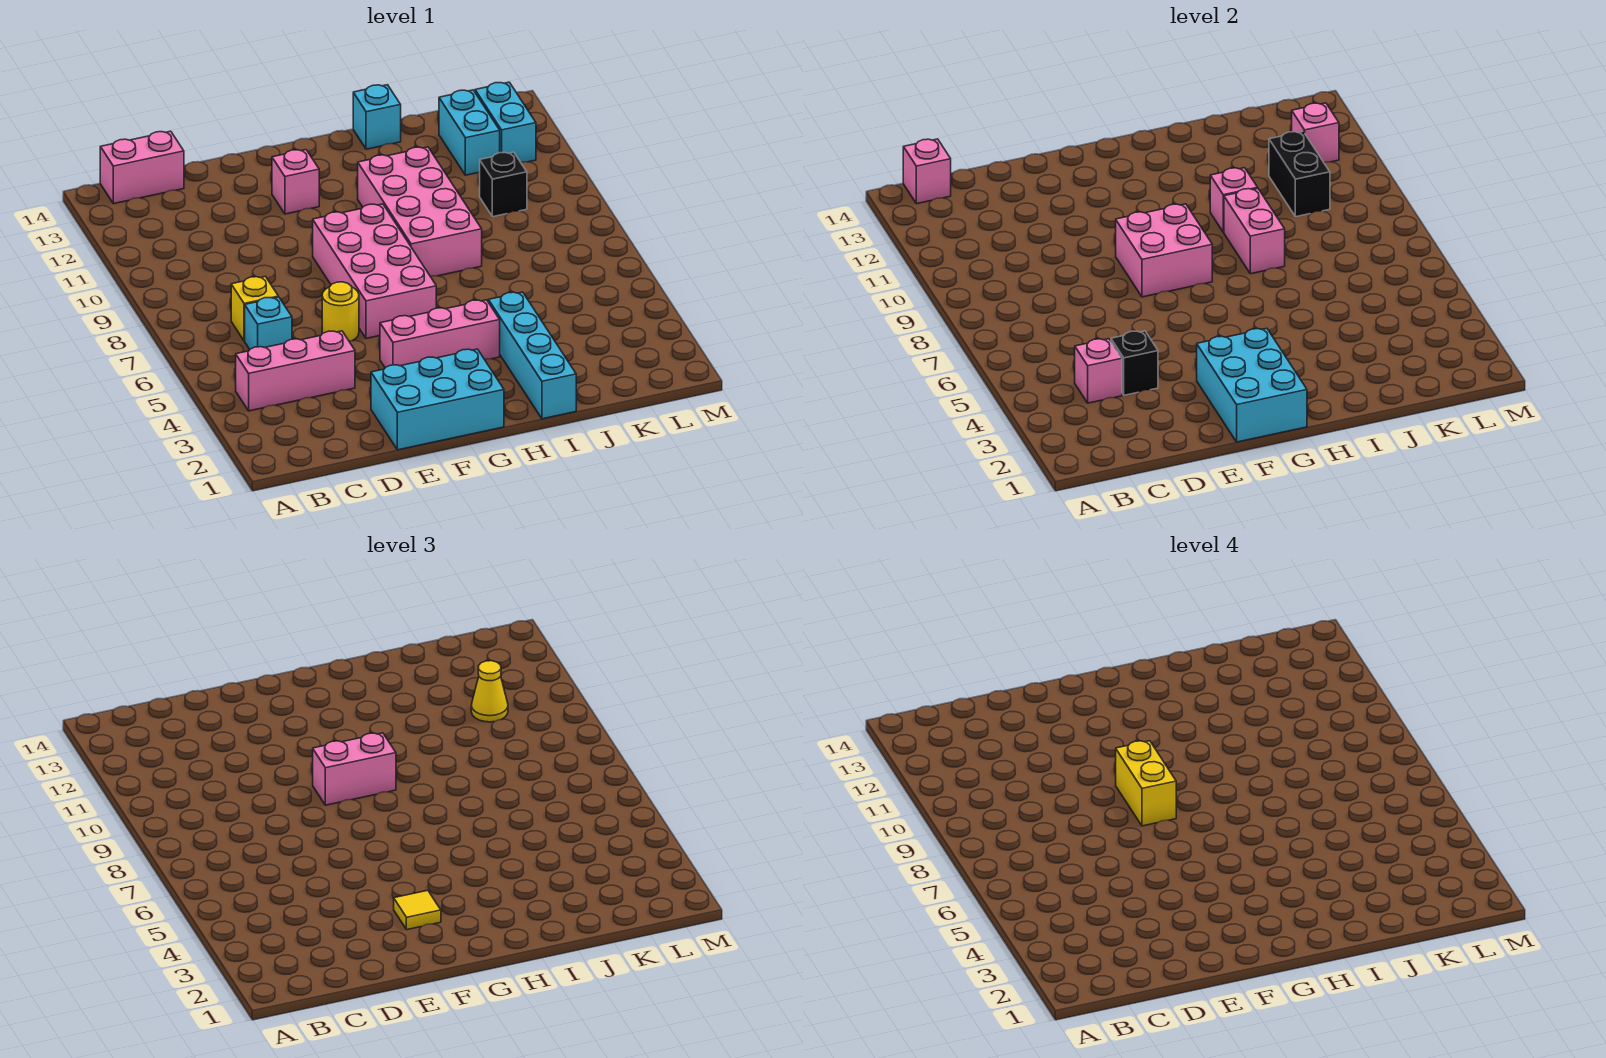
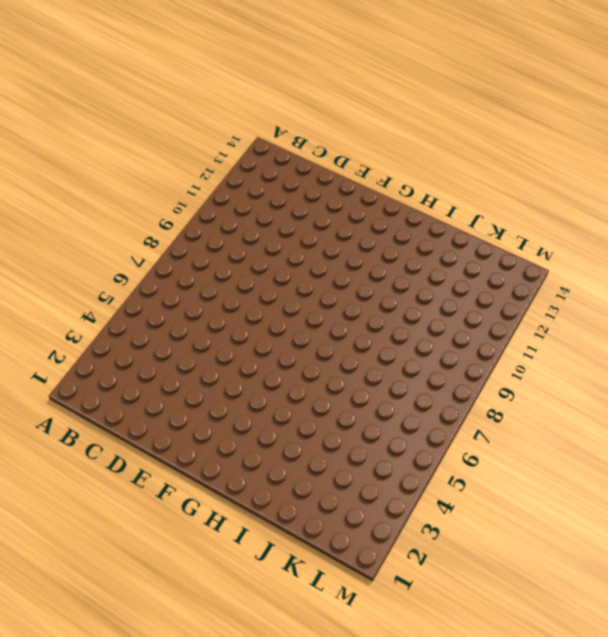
none -> pink brick B4:D4 level 1
none -> pink brick B14:C14 level 1
none -> cyan brick C6 level 1

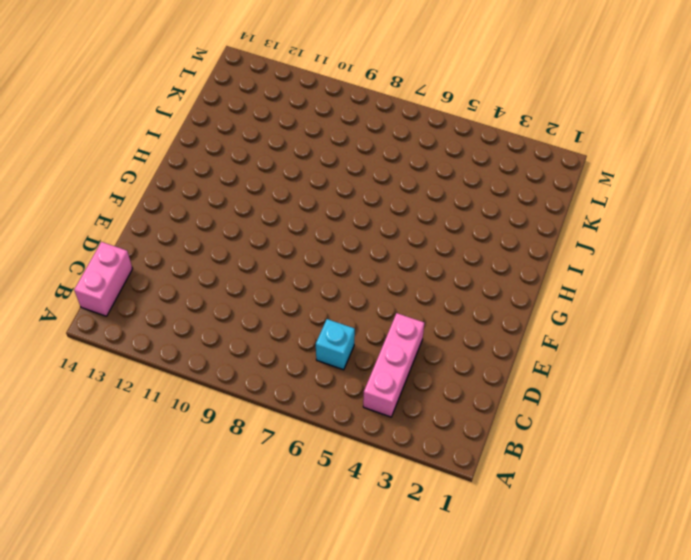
none -> yellow brick C7 level 1
none -> cyan brick E1:G2 level 1
none -> yellow round brick E6 level 1

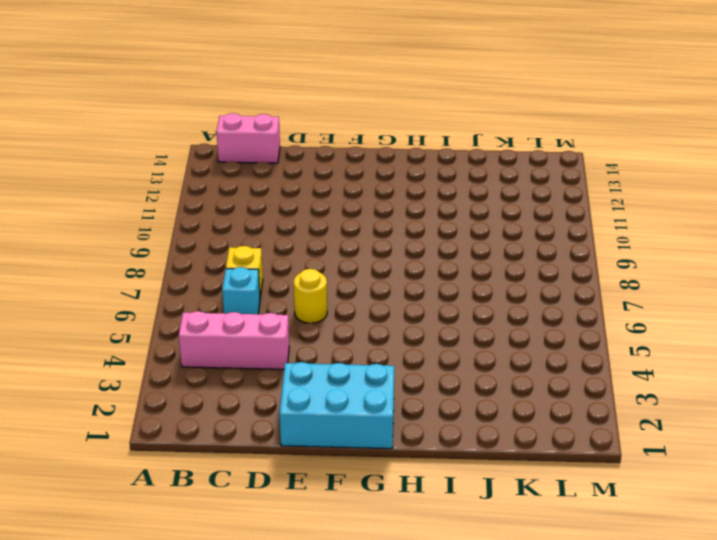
none -> pink brick F4:H4 level 1
none -> pink brick F6:G9 level 1
none -> pink brick F12 level 1

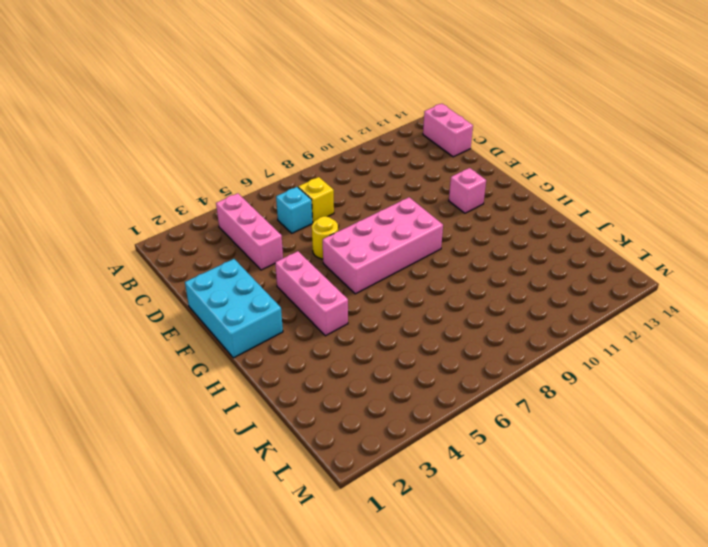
none -> pink brick H8:I11 level 1
none -> cyan brick I1:I4 level 1
none -> cyan brick I14 level 1

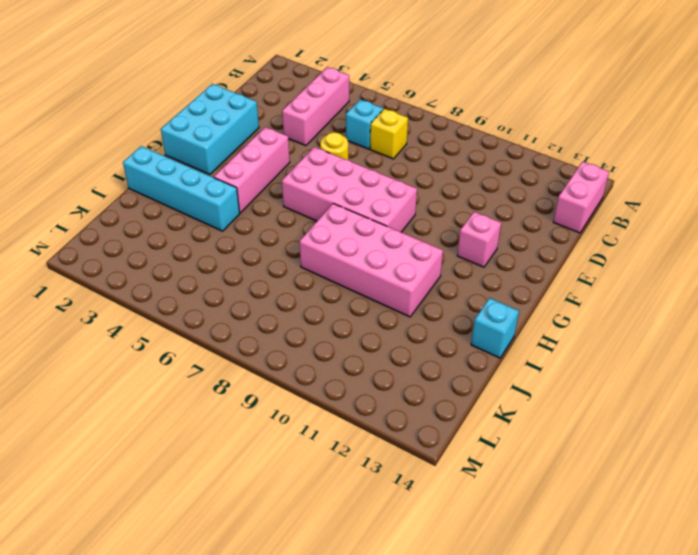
none -> black brick K10 level 1
none -> cyan brick K12:K13 level 1
none -> cyan brick L12:L13 level 1

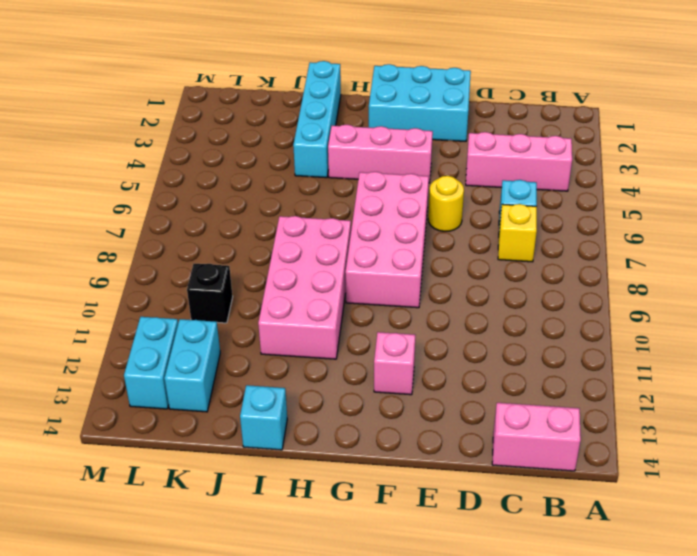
none -> pink brick B14 level 2
none -> pink brick C4 level 2
none -> black brick D4 level 2

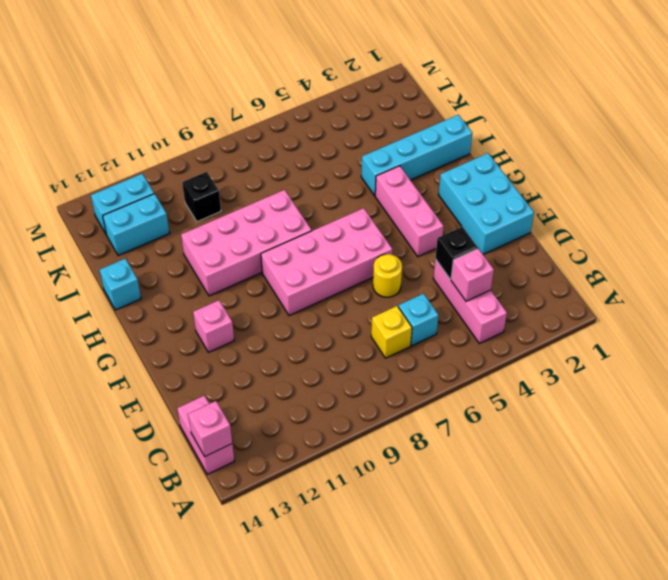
none -> cyan brick F1:G3 level 2
none -> pink brick F8:G9 level 2
none -> pink brick I8:I9 level 2

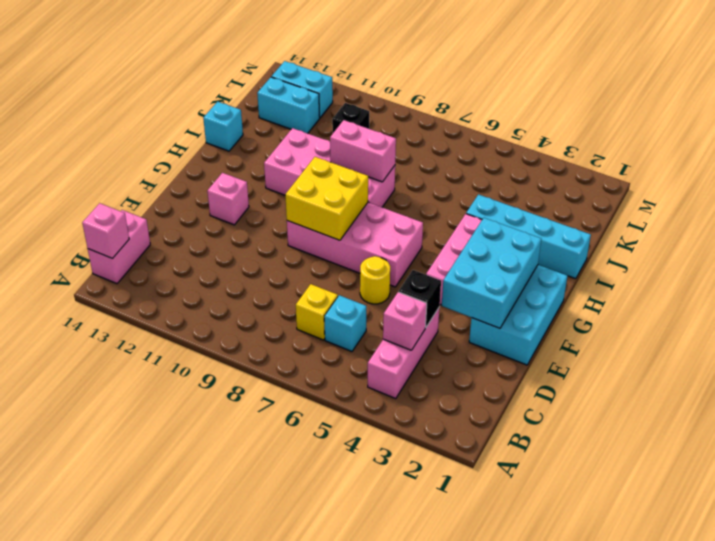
cyan brick E2:G3 level 2 -> cyan brick F1:G3 level 2
yellow brick F8:G9 level 2 -> pink brick F8:G9 level 2
none -> pink brick I10 level 2
none -> black brick K10:K11 level 2
none -> pink brick L12 level 2

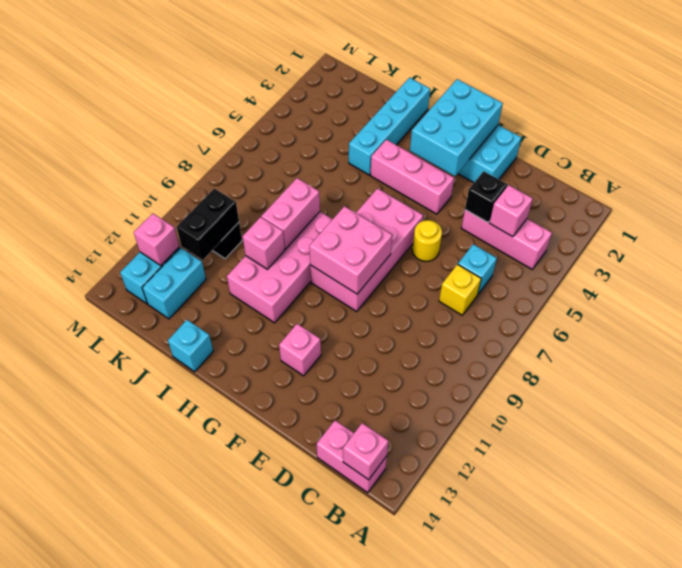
none -> yellow tile F3 level 3
none -> pink brick F9:G9 level 3
none -> yellow cone K11 level 3

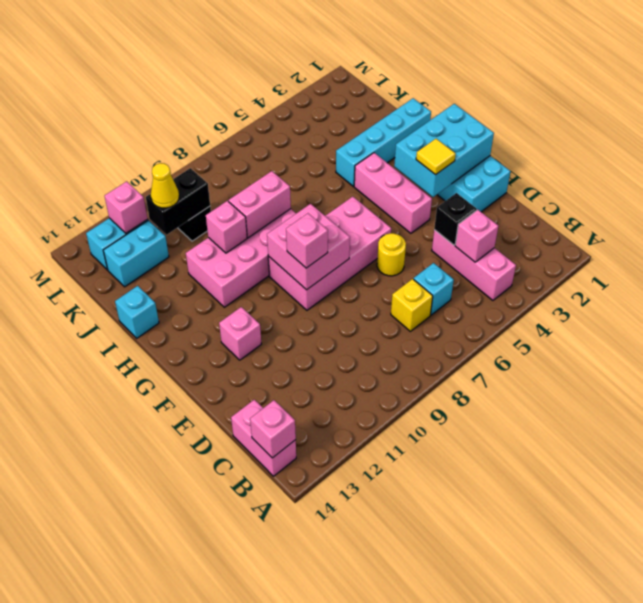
pink brick F9 level 3 -> pink brick F9:G9 level 3
none -> yellow brick F8:F9 level 4

